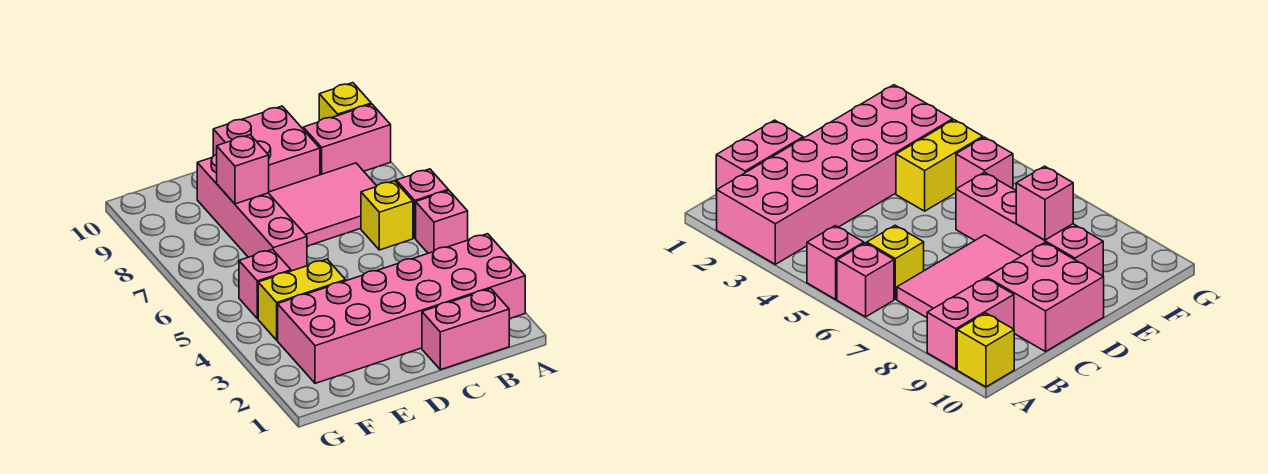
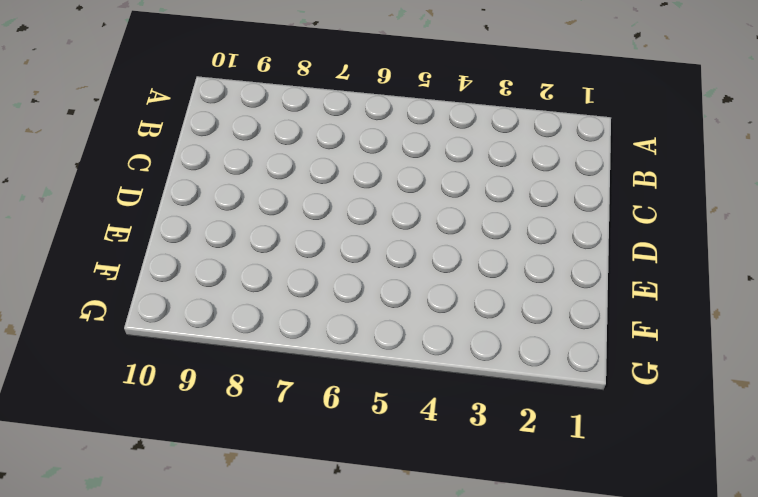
none -> pink brick A2:F3 level 1
none -> pink brick A5 level 1
none -> pink brick A6 level 1

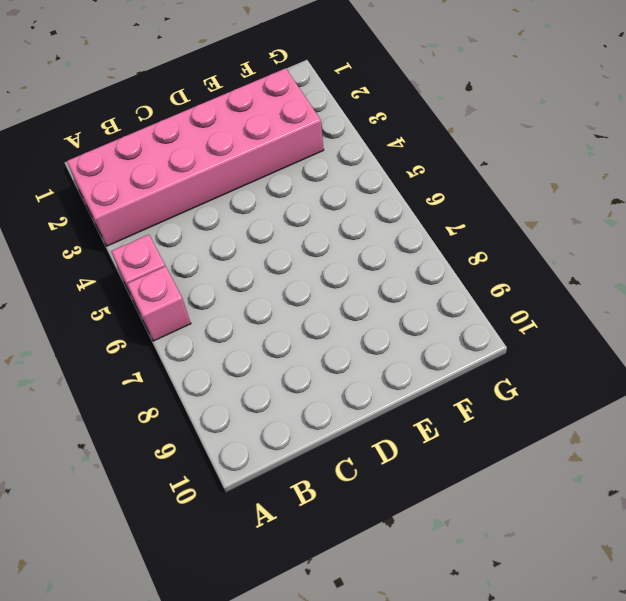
none -> pink brick A9:B9 level 1
none -> yellow brick A10 level 1
none -> pink brick B1:C1 level 1

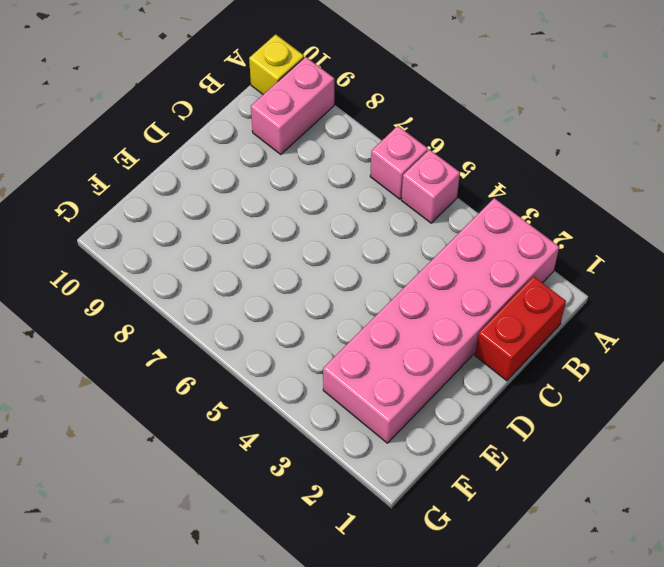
red brick B1:C1 level 1 -> pink brick B1:C1 level 1
none -> yellow brick B6 level 1
none -> pink tile B7:D8 level 1
none -> pink brick C9:D10 level 1

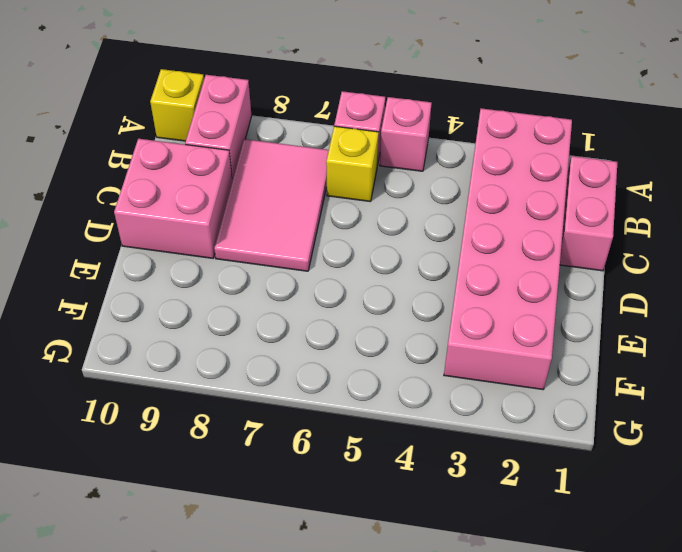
none -> yellow brick E4:F4 level 1
none -> pink brick E6:E9 level 1
none -> pink brick F5 level 1

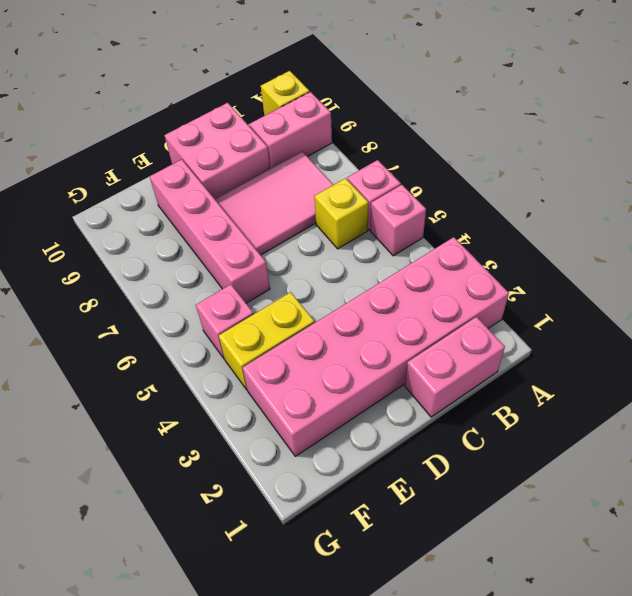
none -> pink brick E8 level 2

